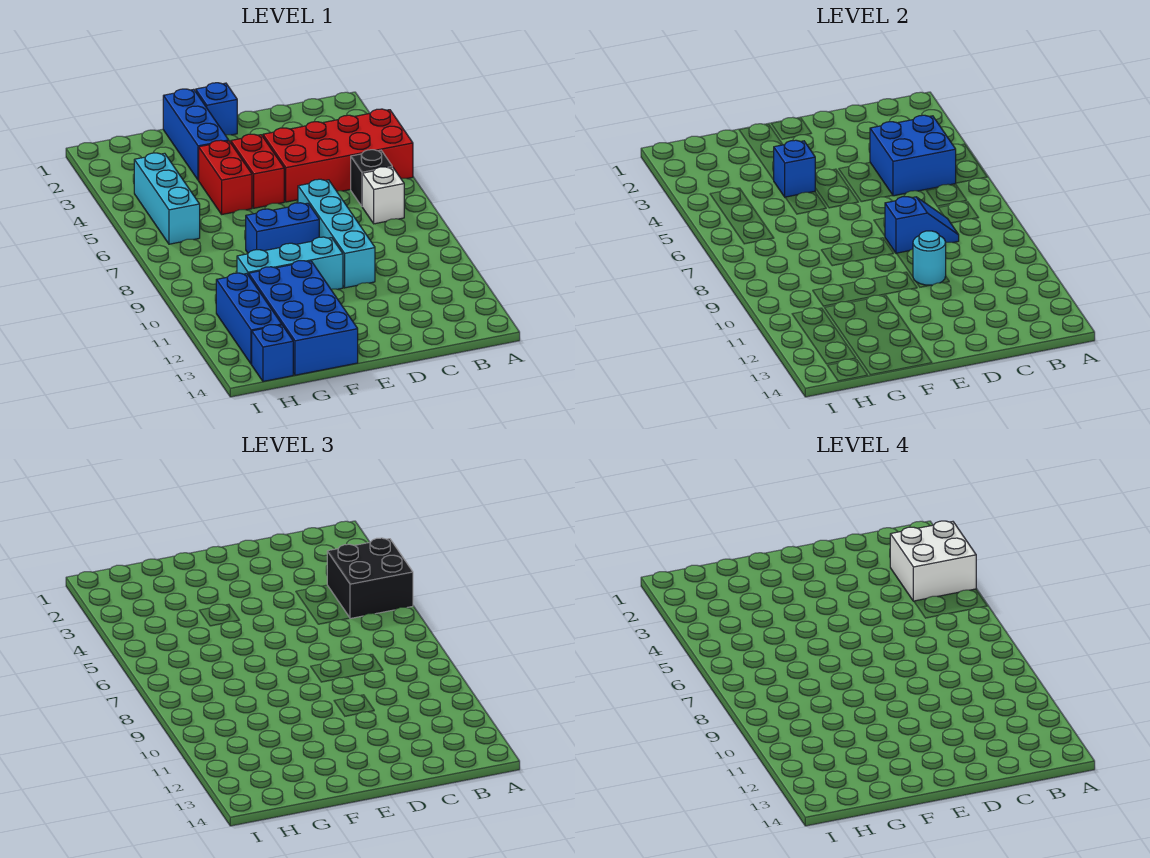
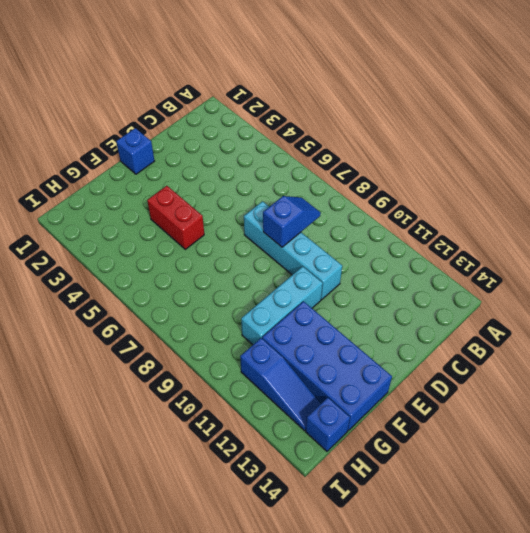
blue slope H11:H13 level 1 top 11 -> blue brick H11:H13 level 1
none -> red brick A4:D5 level 1
none -> black brick B6 level 1
none -> white brick B7 level 1

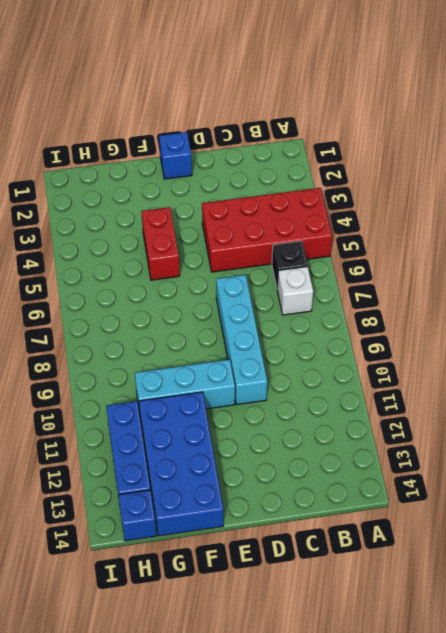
none -> red brick E4:E5 level 1
none -> blue brick E8:F8 level 1
none -> blue brick F1:F3 level 1

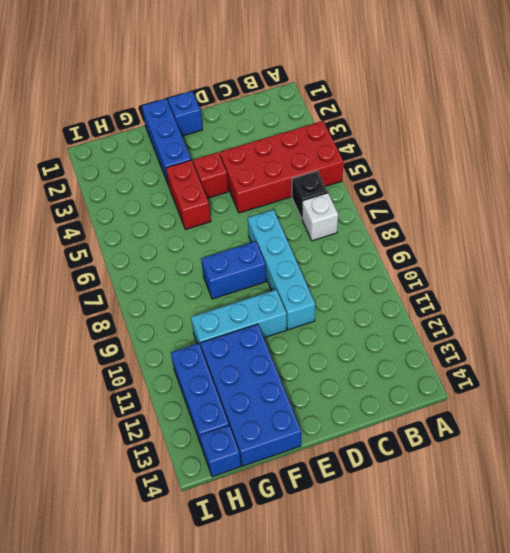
red brick E4 level 1 -> red brick E4:E5 level 1
none -> cyan brick H4:H6 level 1
none -> blue brick B4:C5 level 2
none -> blue slope C8:D8 level 2 top D

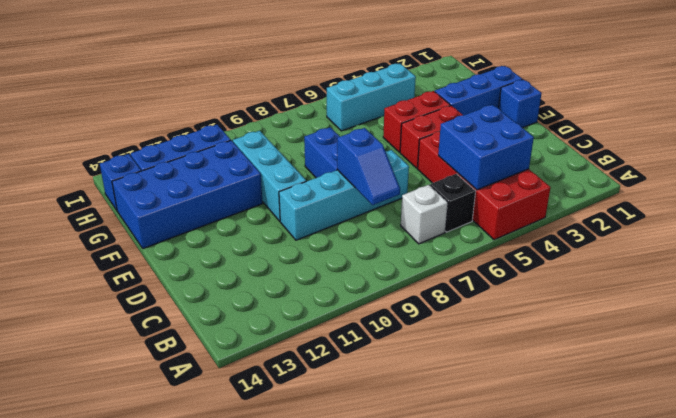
none -> cyan round brick D10 level 2
none -> blue brick F4 level 2
none -> black brick A4:B5 level 3

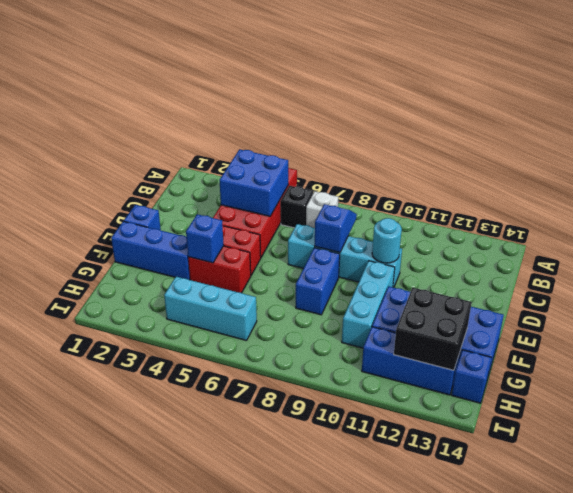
black brick G12:H13 level 2 -> black brick A4:B5 level 3
none -> white brick A3:B4 level 4

